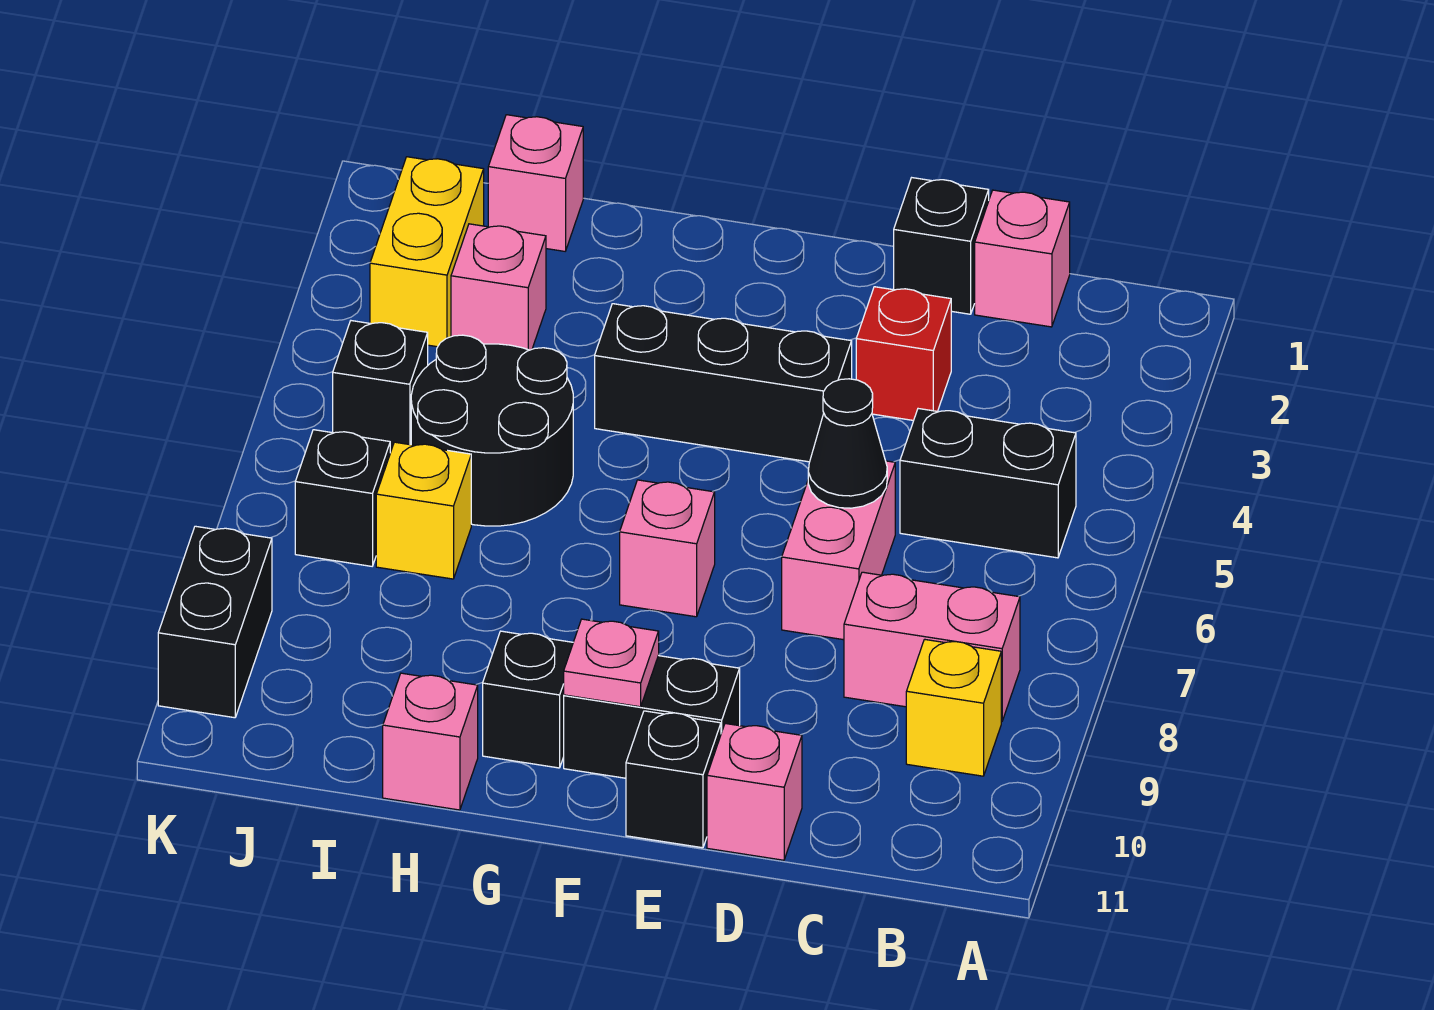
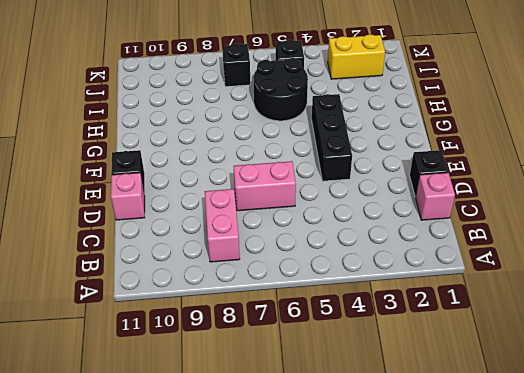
none -> black brick B5:C5 level 1
none -> yellow brick B9 level 1
none -> red brick D3 level 1

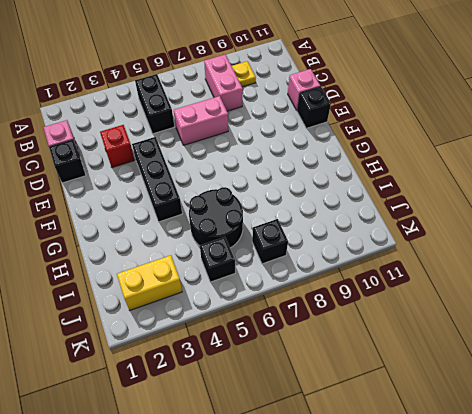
yellow plate B9 level 1 -> yellow brick B9 level 1
none -> black brick E10:F10 level 1
none -> pink brick F7 level 1
none -> black brick G10 level 1

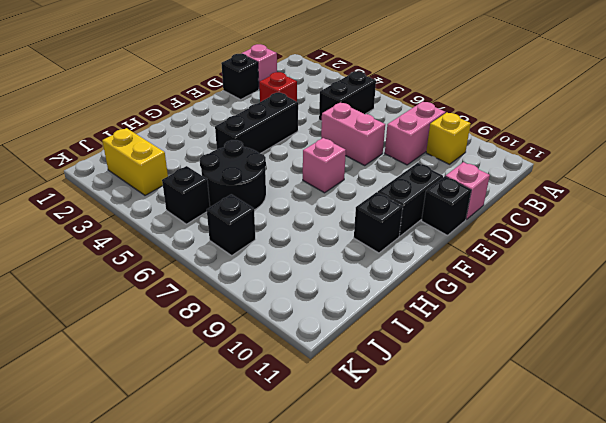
none -> pink brick H11 level 1
none -> pink brick I1 level 1
none -> pink brick I3 level 1

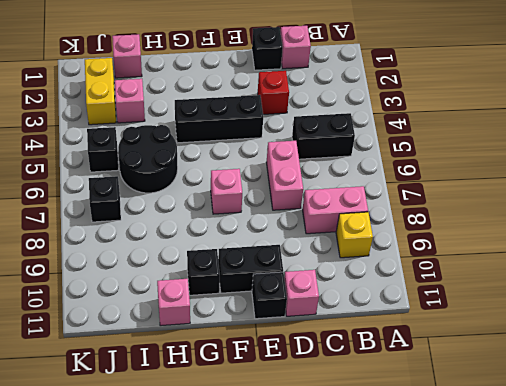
none -> yellow brick I7 level 1
none -> black brick K9:K10 level 1
none -> black cone D6 level 2

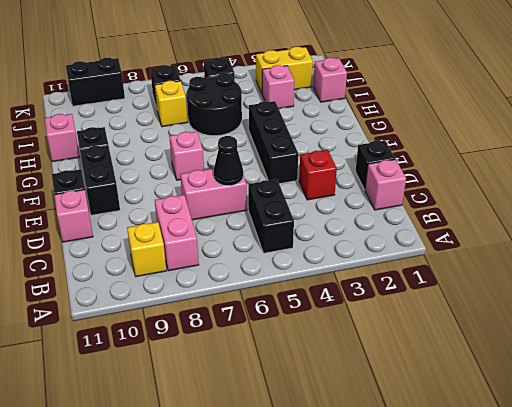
none -> pink plate F10 level 2

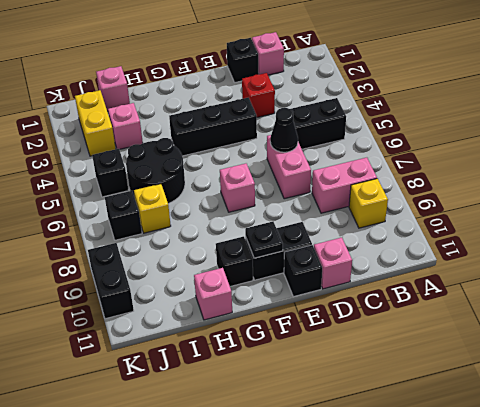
black plate F10 level 2 -> pink plate F10 level 2

